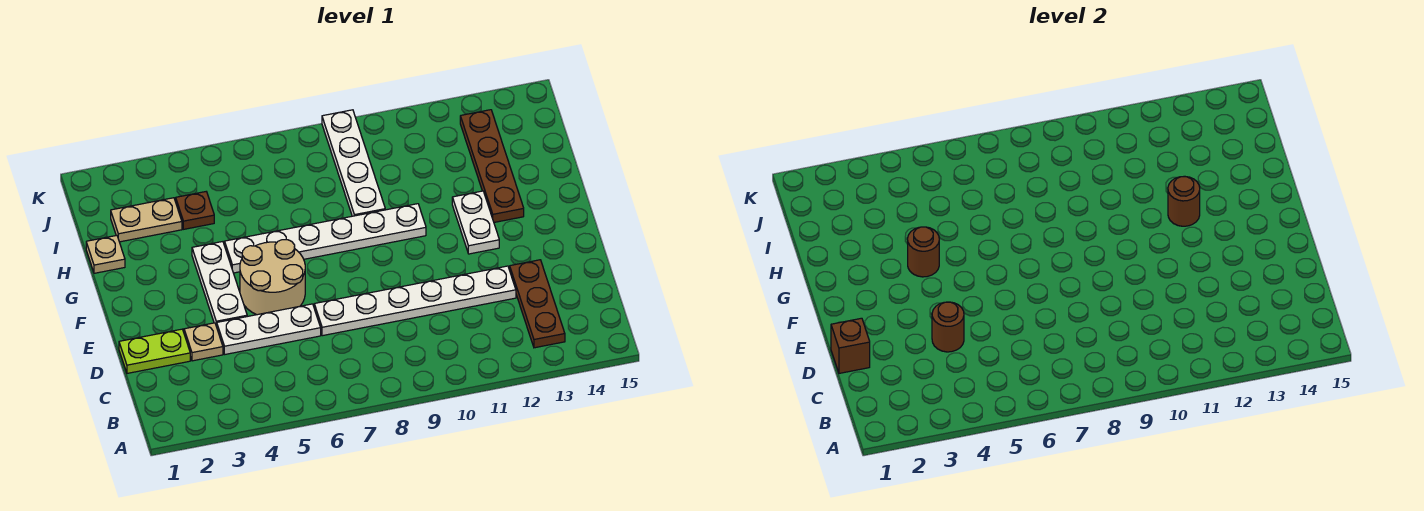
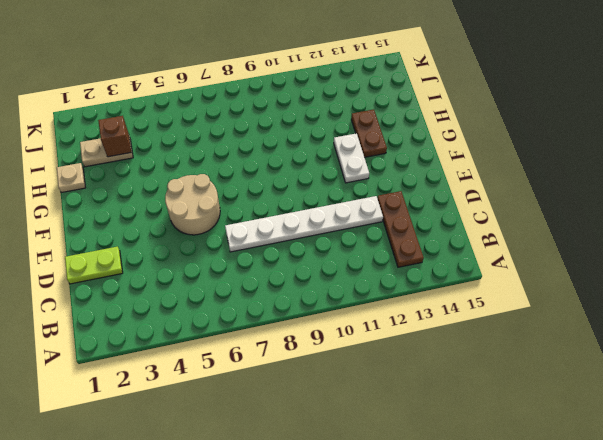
brown plate G13:H13 level 1 -> brown plate G13:J13 level 1
brown brick I3 level 2 -> brown brick D1 level 2
none -> tan plate D3 level 1
none -> white plate D4:D6 level 1
none -> white plate E4:G4 level 1

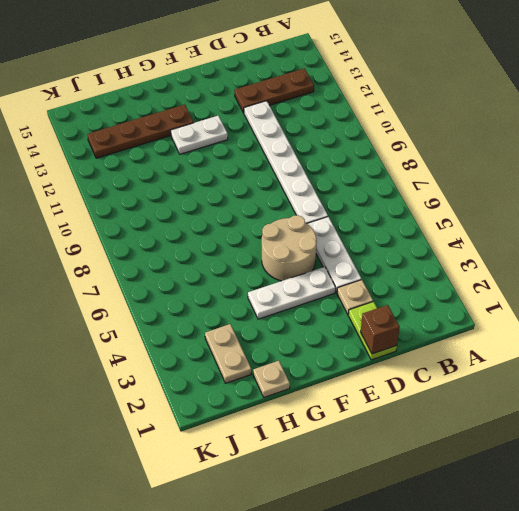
none -> white plate G5:G10 level 1
none -> white plate H9:K9 level 1
none -> brown plate I4 level 1

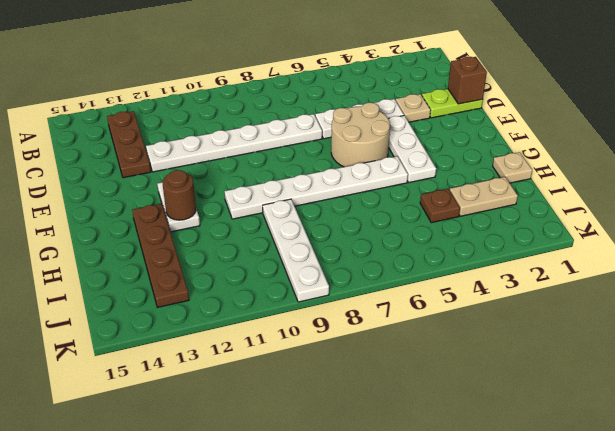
none -> brown round brick D4 level 2
none -> brown round brick G4 level 2

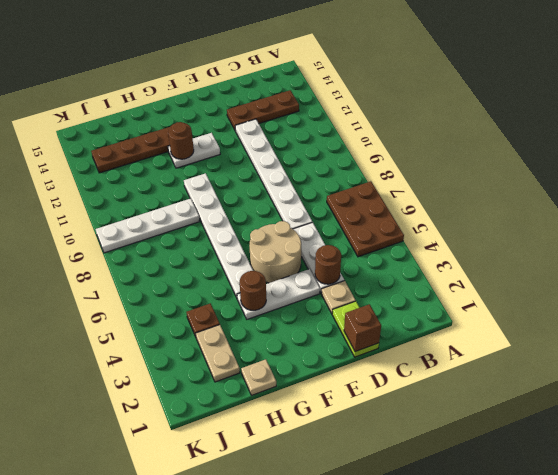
brown plate A5:B7 level 1 -> none

